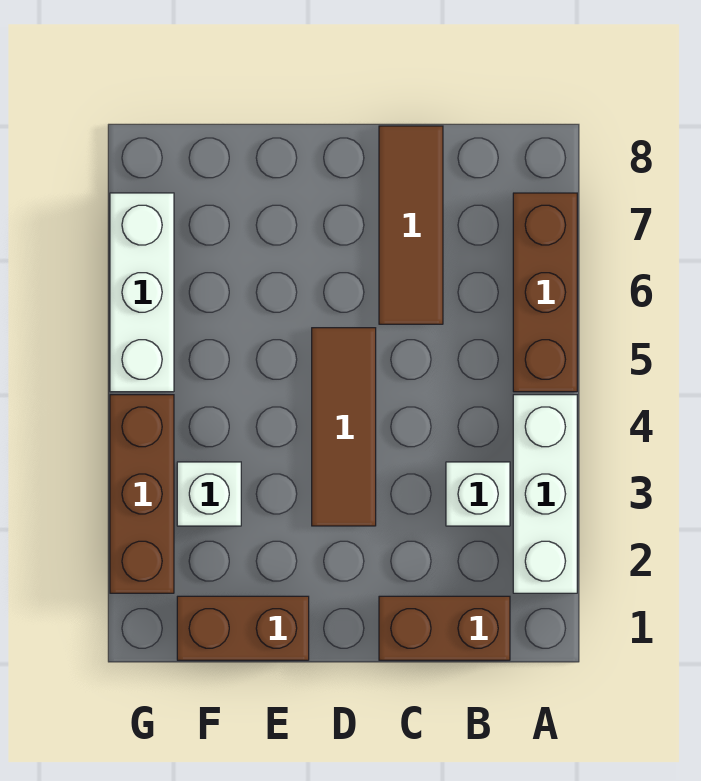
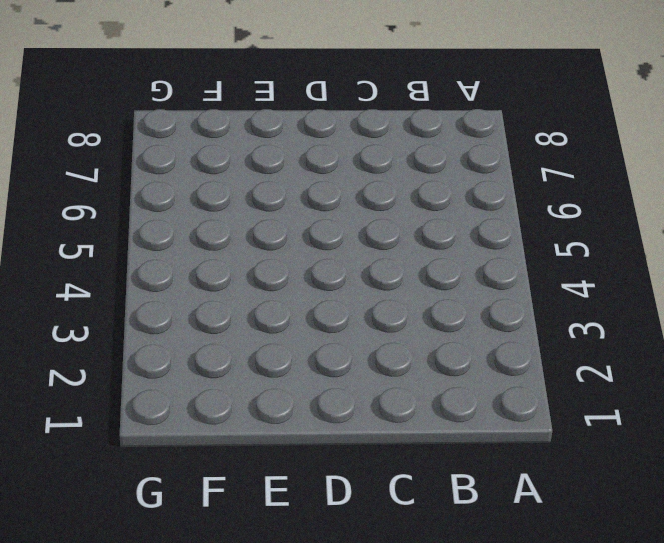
none -> white brick A2:A4 level 1
none -> brown brick A5:A7 level 1

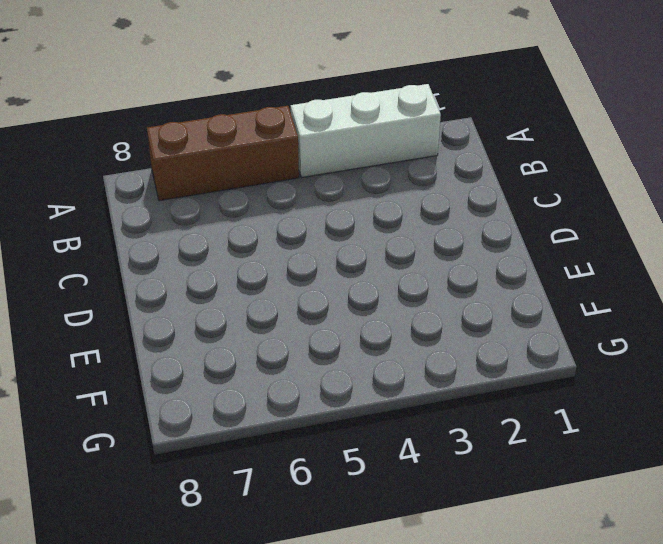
none -> brown brick B1:C1 level 1
none -> white brick B3 level 1

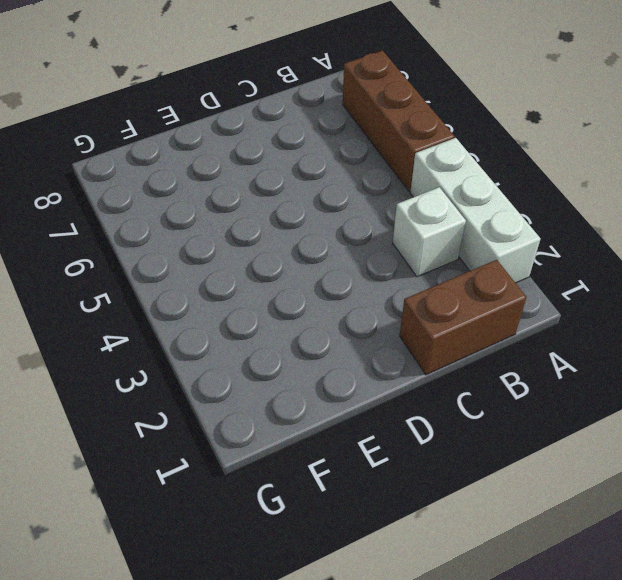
none -> brown tile C6:C8 level 1
none -> brown tile D3:D5 level 1

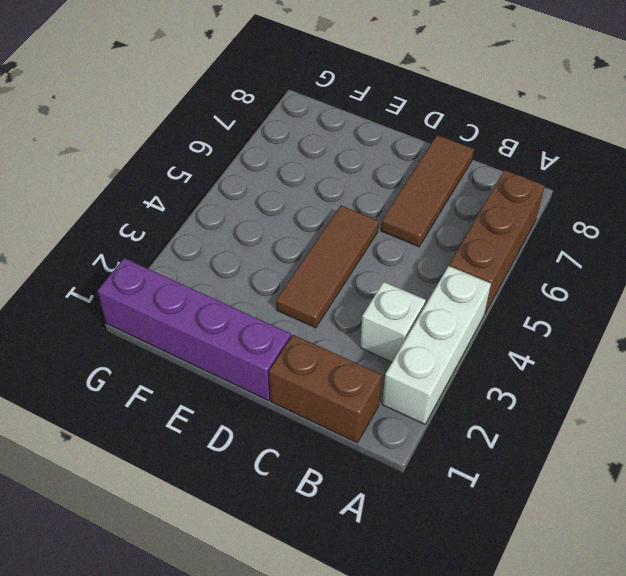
purple brick D1:G1 level 1 -> brown brick E1:F1 level 1
none -> white brick F3 level 1
none -> brown brick G2:G4 level 1

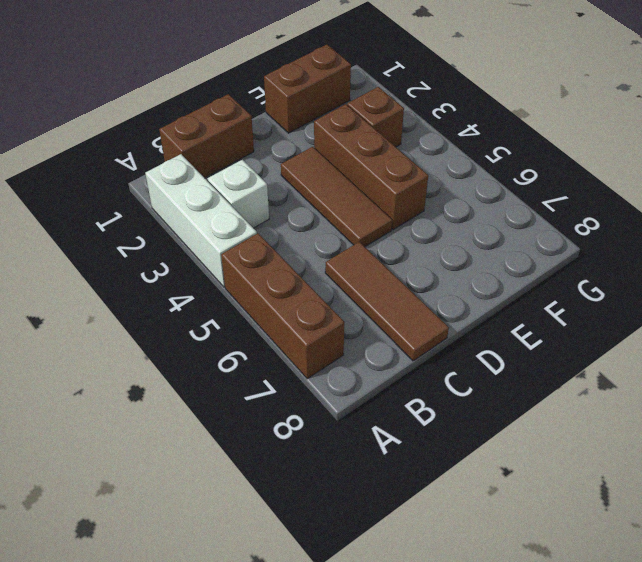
brown brick E3:E5 level 1 -> brown brick G2:G4 level 1
brown brick F3 level 1 -> white brick F3 level 1
none -> white brick G5:G7 level 1

